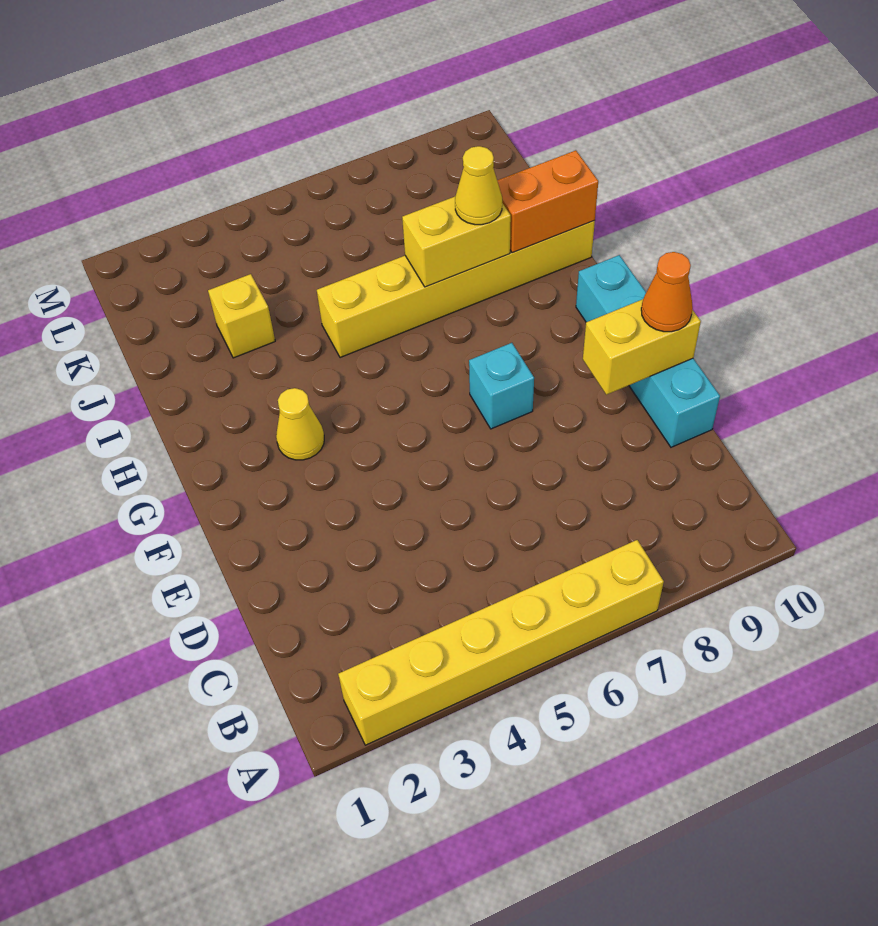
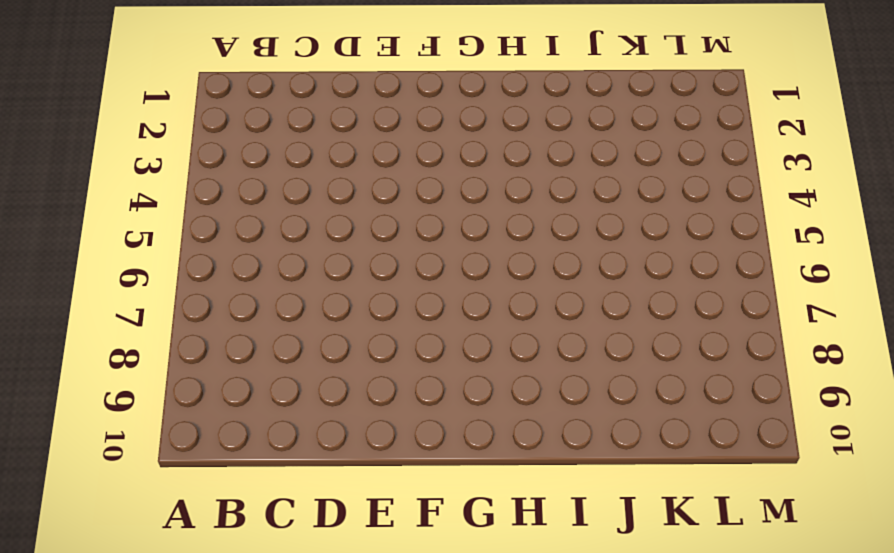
none -> yellow brick A2:A7 level 1
none -> cyan brick D10:G10 level 1

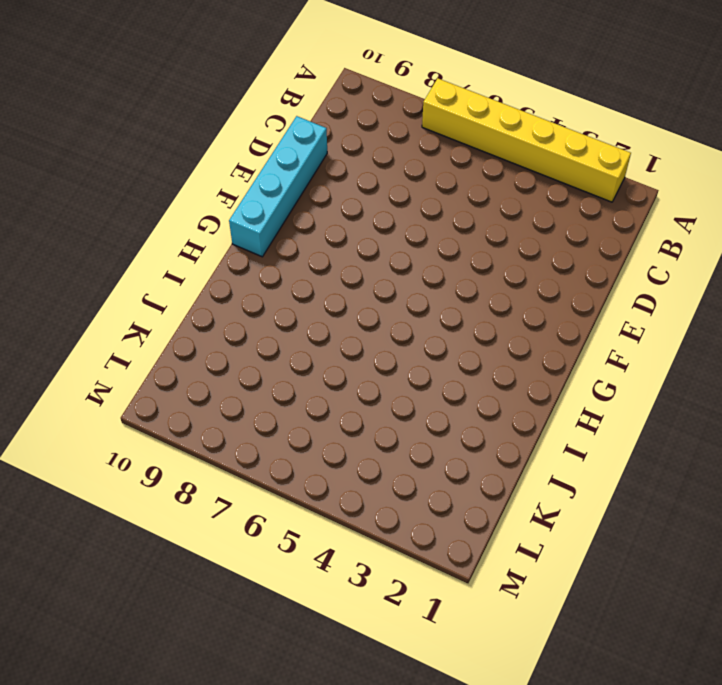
none -> cyan brick F7 level 1
none -> yellow cone G3 level 1

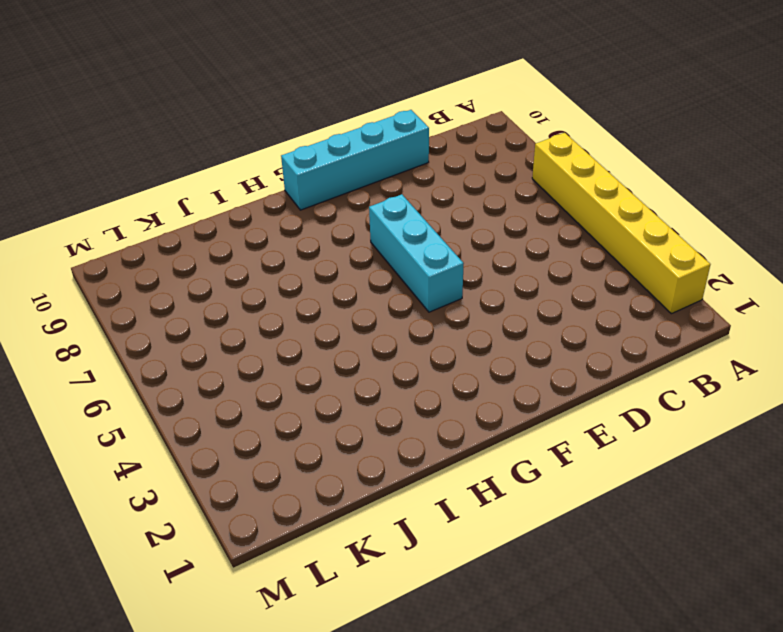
cyan brick F5:F7 level 1 -> cyan brick F7 level 1
none -> yellow cone G3 level 1
none -> yellow brick I5:I10 level 1

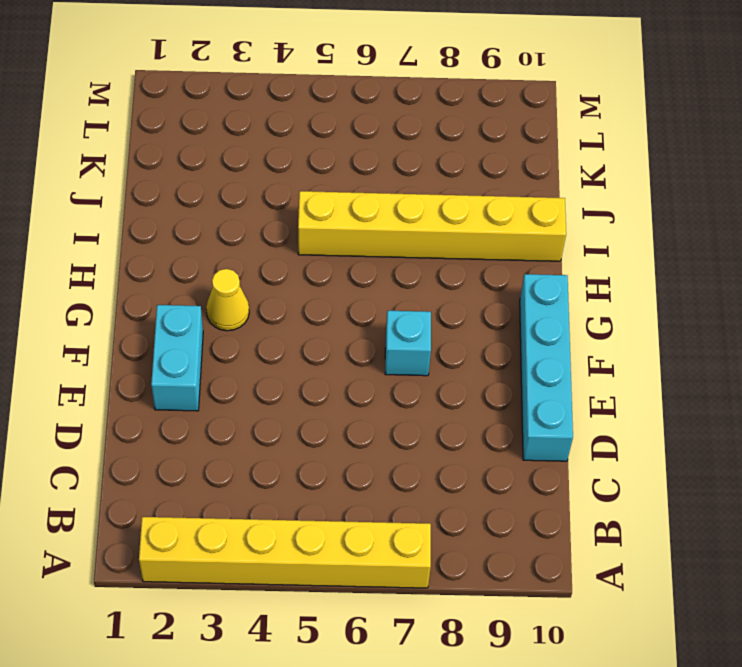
cyan brick E2:F2 level 1 -> none
none -> yellow brick J3 level 1
none -> yellow brick E9:E10 level 2

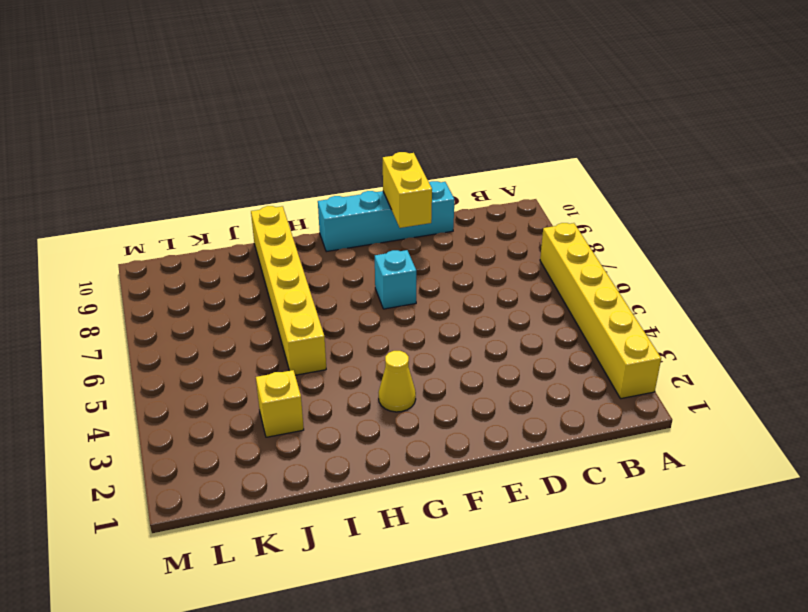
none -> yellow brick I7:I8 level 2
none -> orange brick I9:I10 level 2

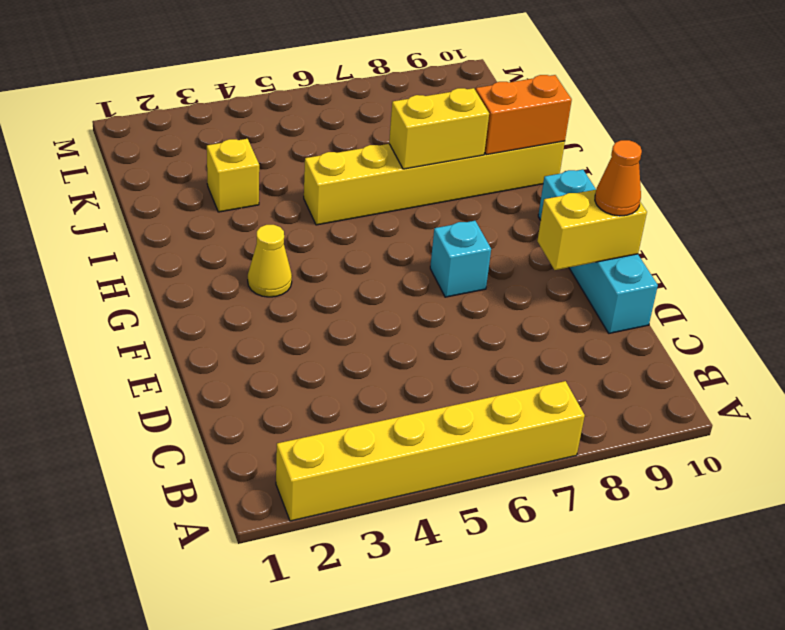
none -> yellow cone I8 level 3

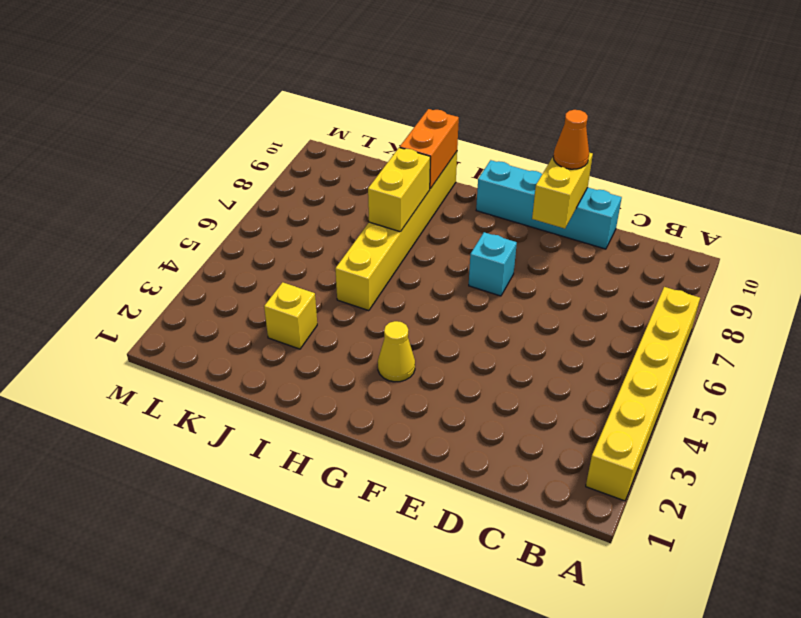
none -> yellow cone I8 level 3

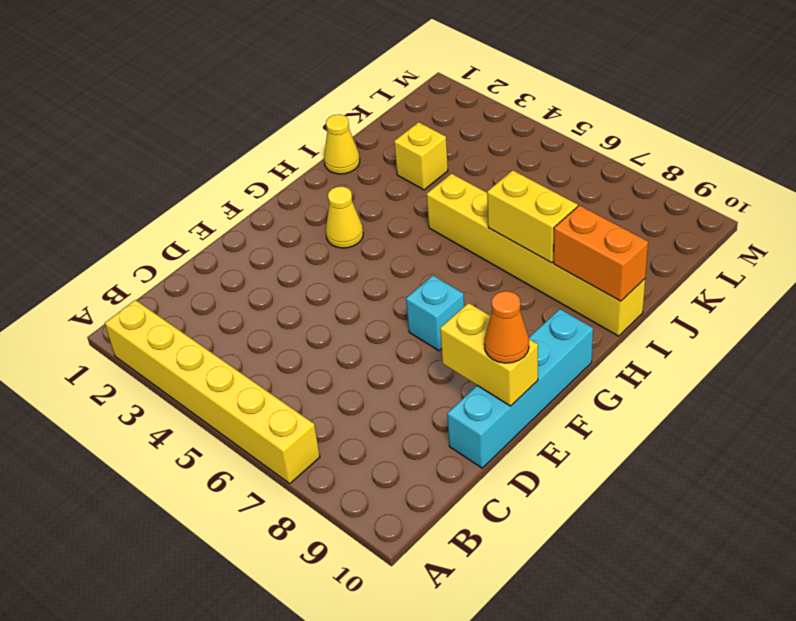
yellow cone I1 level 1 -> yellow cone I8 level 3

